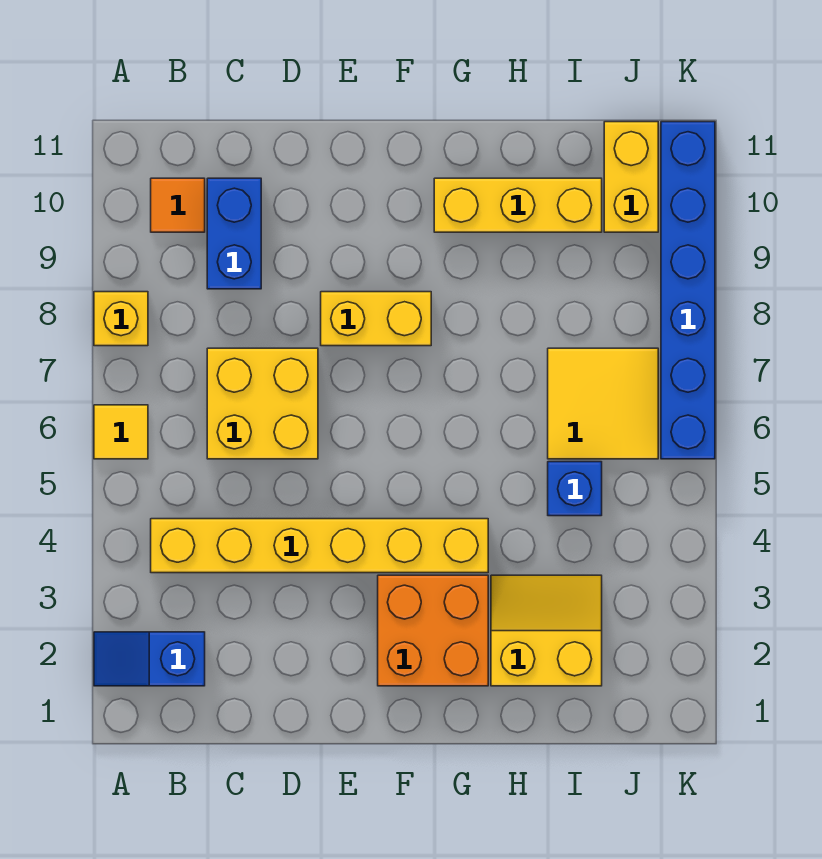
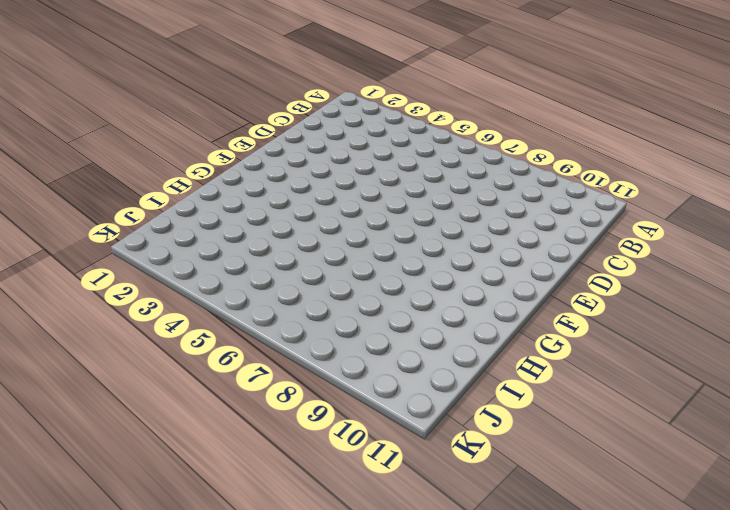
none -> blue slope A2:B2 level 1 top B
none -> yellow tile A6 level 1
none -> yellow brick A8 level 1

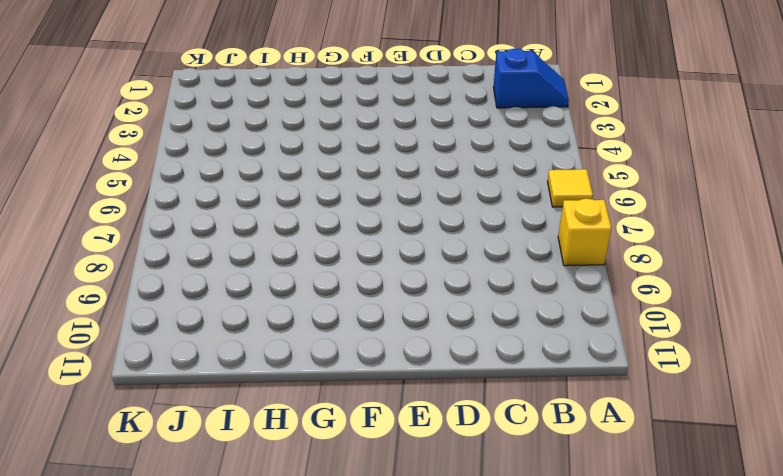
none -> yellow brick B4:G4 level 1
none -> orange tile B10 level 1
none -> yellow brick C6:D7 level 1

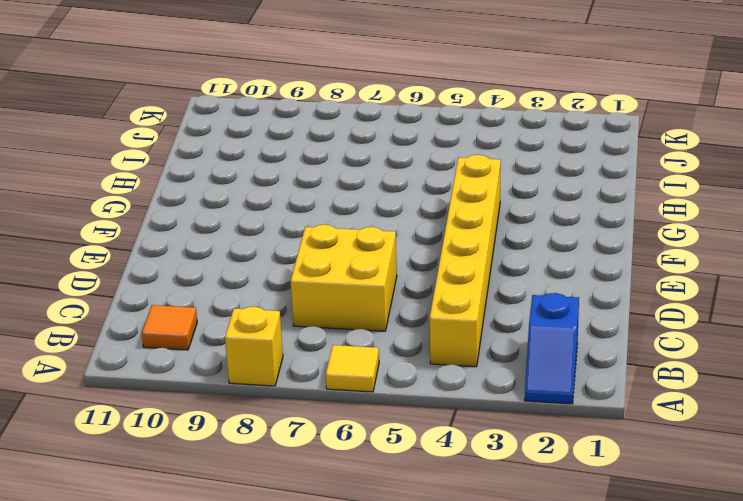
none -> blue brick C9:C10 level 1
none -> yellow brick E8:F8 level 1
none -> orange brick F2:G3 level 1

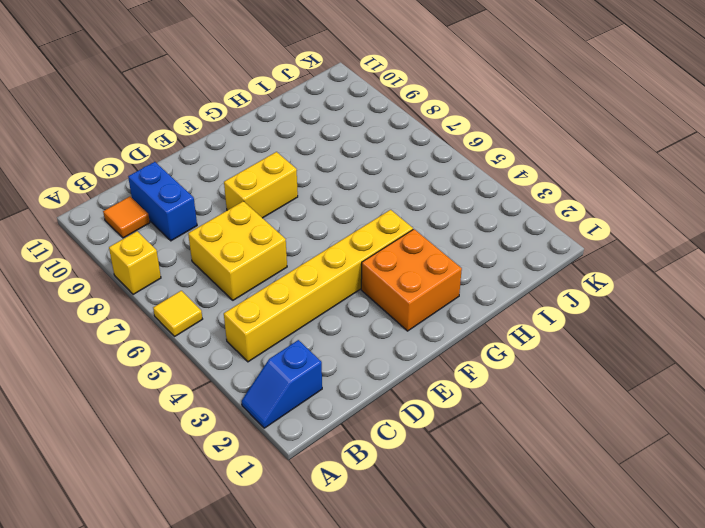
none -> yellow brick G10:I10 level 1
none -> yellow slope H2:I3 level 1 top 2
none -> blue brick I5 level 1

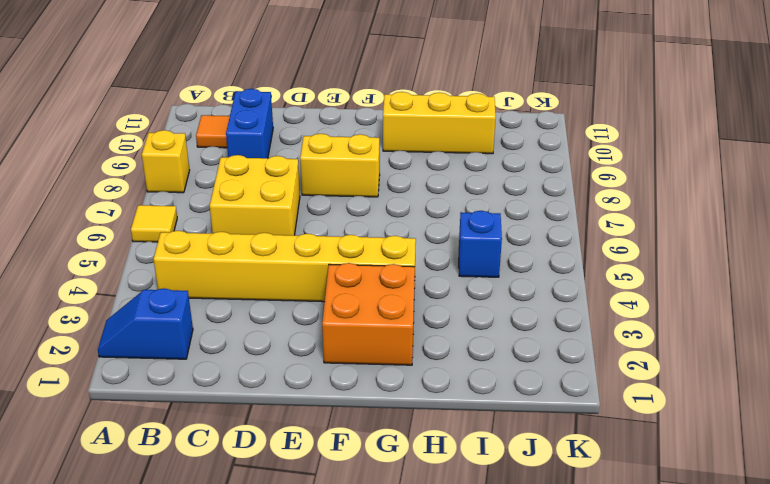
none -> yellow slope H2:I3 level 1 top 2
none -> yellow tile I6:J7 level 1
none -> yellow brick J10:J11 level 1

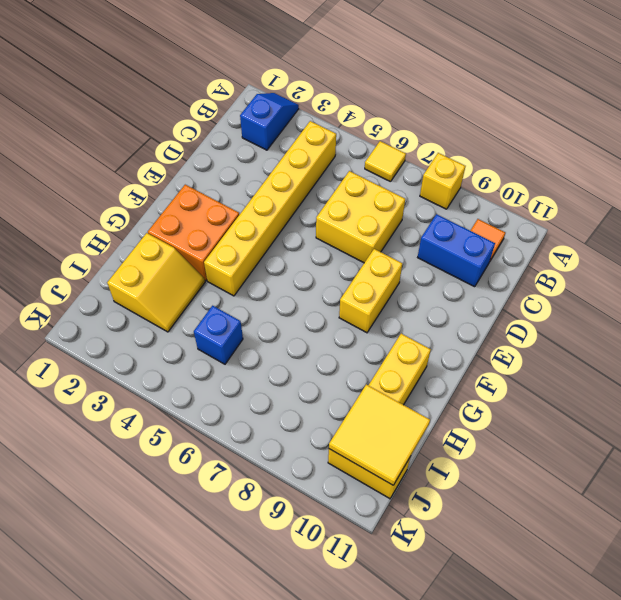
yellow tile I10:J11 level 2 -> yellow tile I6:J7 level 1
none -> blue brick K6:K11 level 1

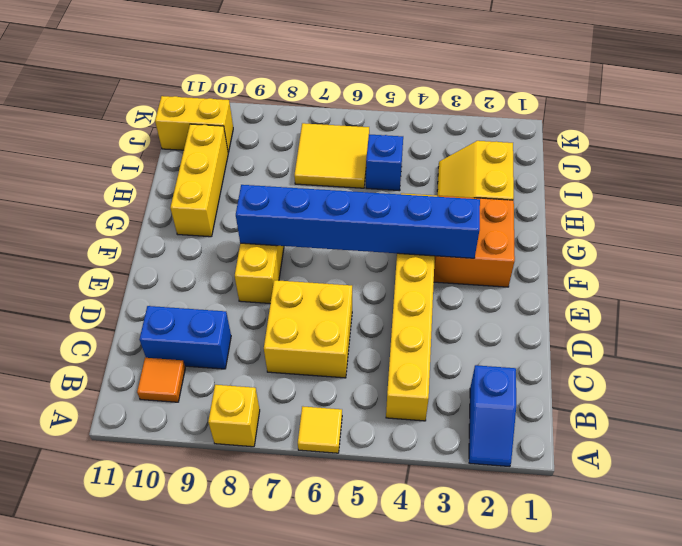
blue brick F3:F8 level 2 -> blue brick K6:K11 level 1

